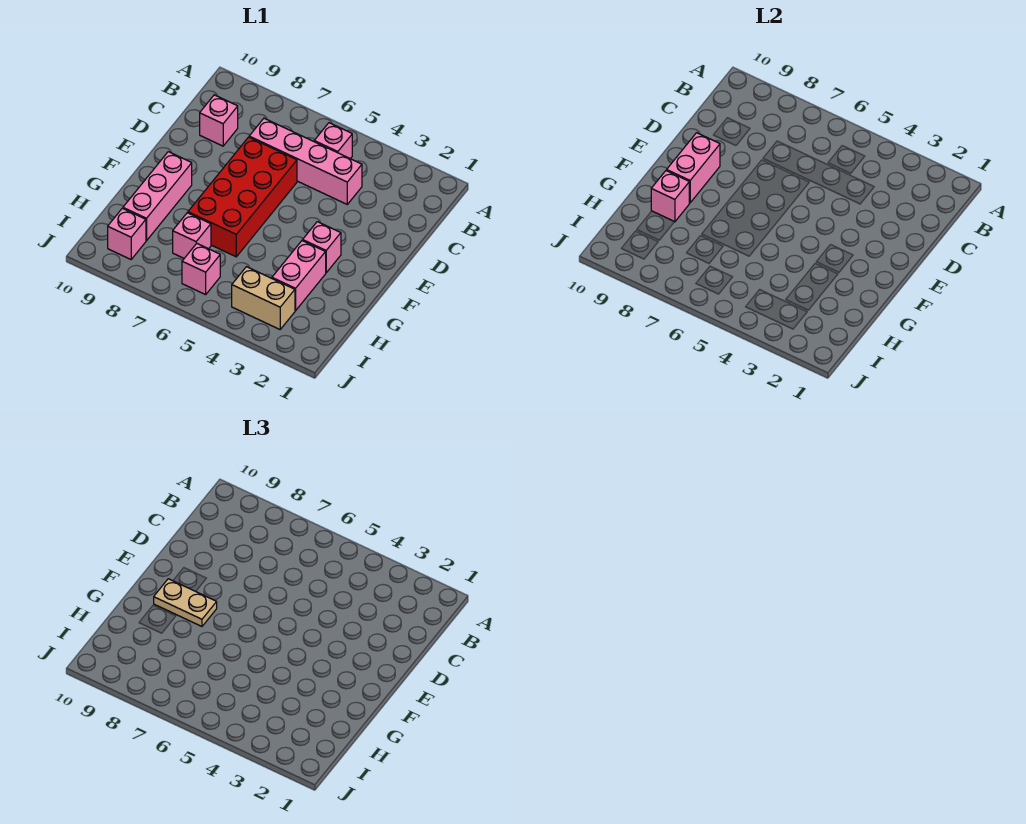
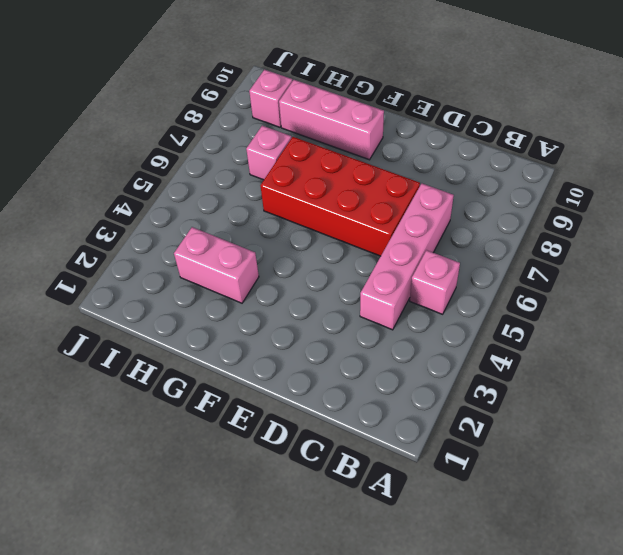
none -> pink brick C9 level 1
none -> pink brick F3 level 1
none -> tan brick I3:I4 level 1

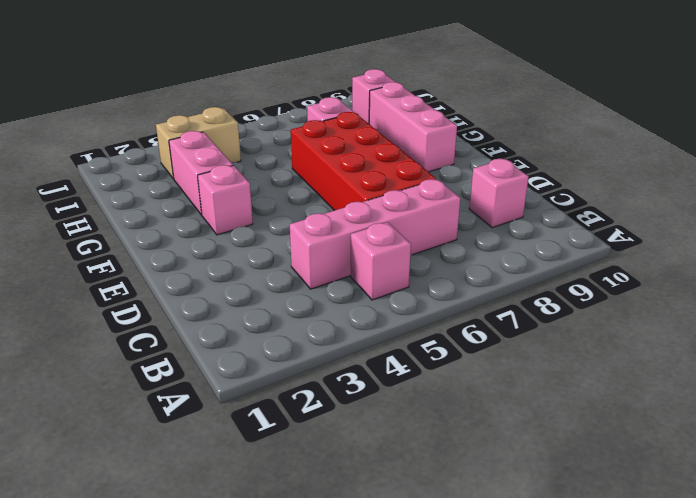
none -> pink brick I6 level 1
none -> pink brick E9:F9 level 2
none -> pink brick G9 level 2

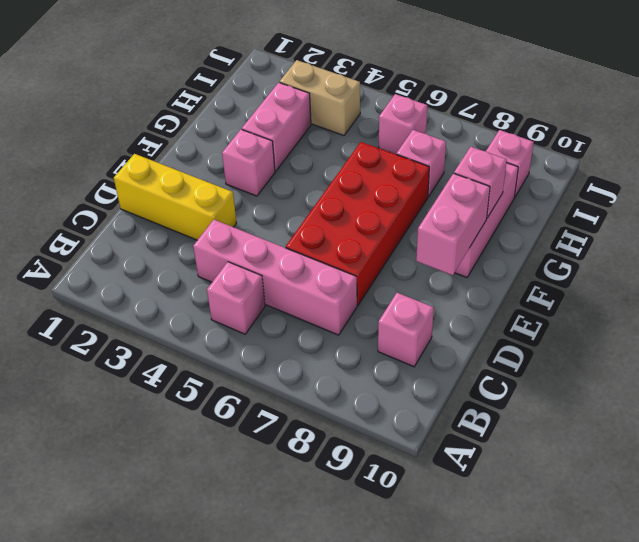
yellow brick D1:D3 level 1 -> none
none -> tan plate F8:F9 level 3

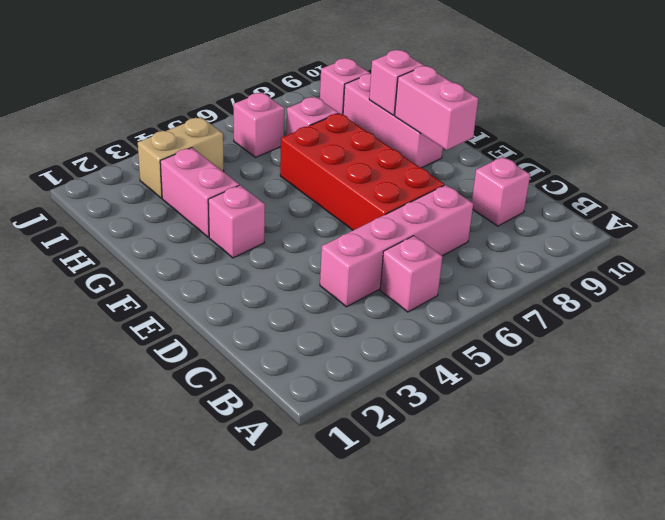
none -> tan plate F8:F9 level 3

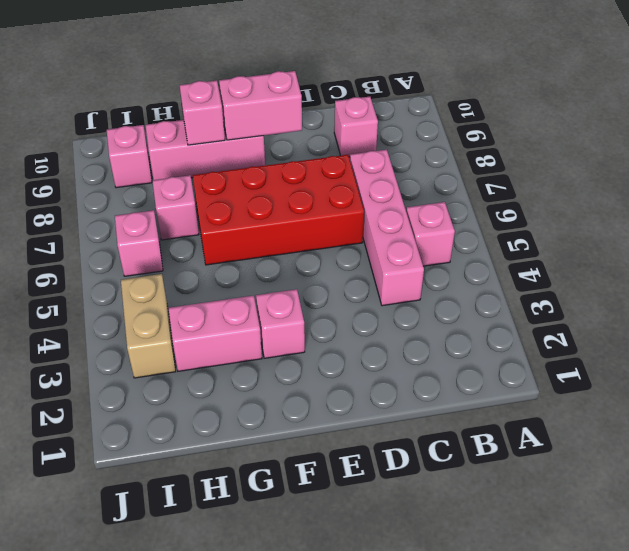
none -> tan plate F8:F9 level 3

